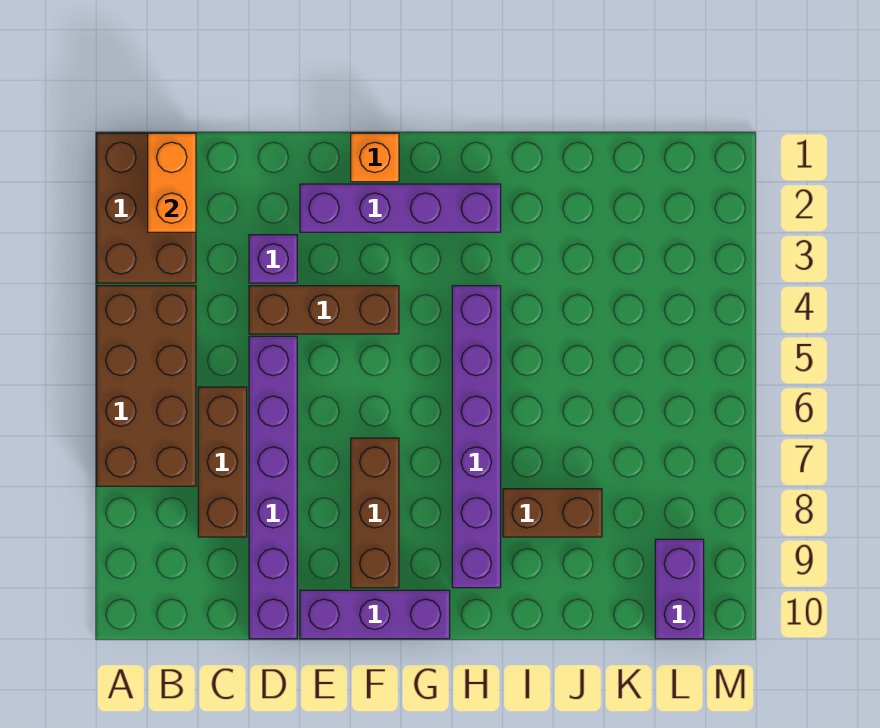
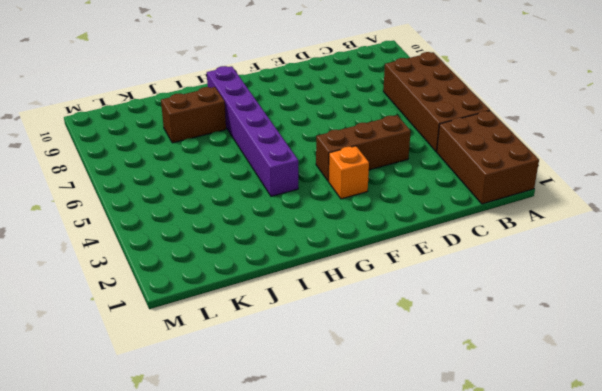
orange brick F3 level 1 -> orange brick F1 level 1
none -> brown brick C6:C8 level 1
none -> purple brick D3 level 1
none -> purple brick D5:D10 level 1

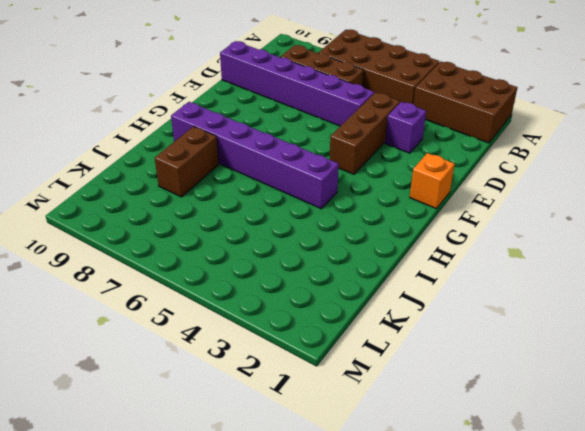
none -> purple brick E2:H2 level 1
none -> purple brick E10:G10 level 1
none -> brown brick F7:F9 level 1

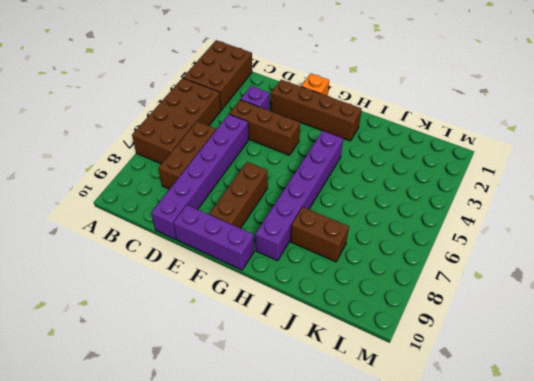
brown brick E2:H2 level 1 -> purple brick E2:H2 level 1
none -> purple brick L9:L10 level 1
none -> orange brick B1:B2 level 2

